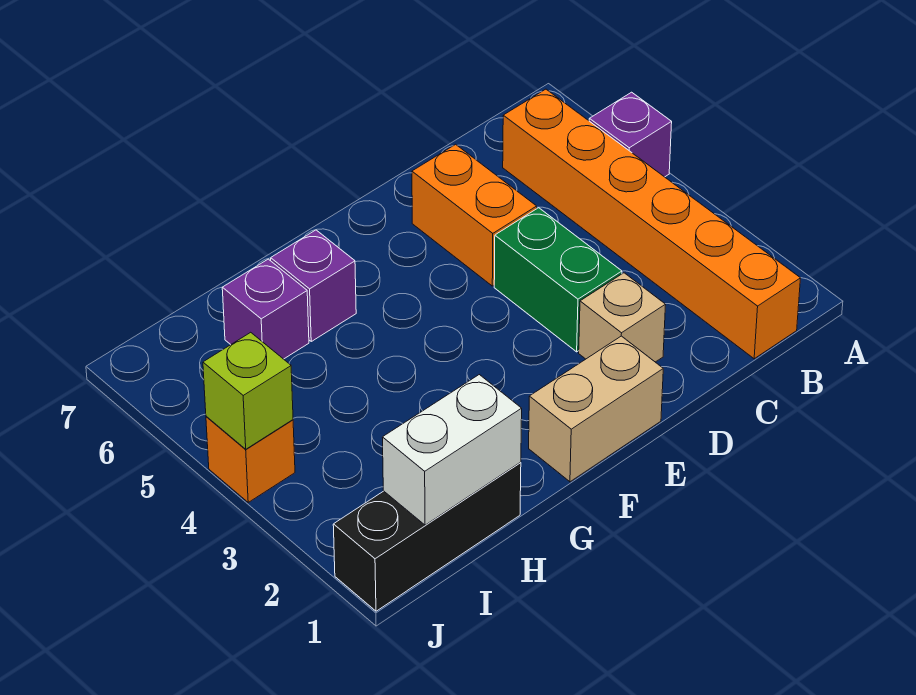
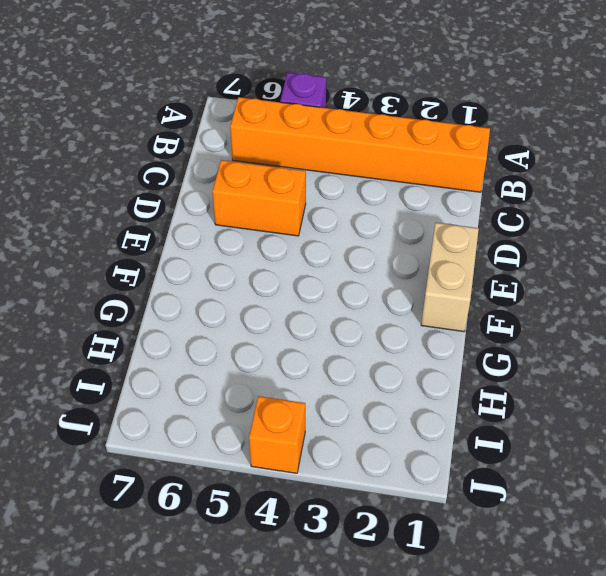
none -> tan brick D2 level 1
none -> green brick D3:D4 level 1
none -> purple brick G6 level 1

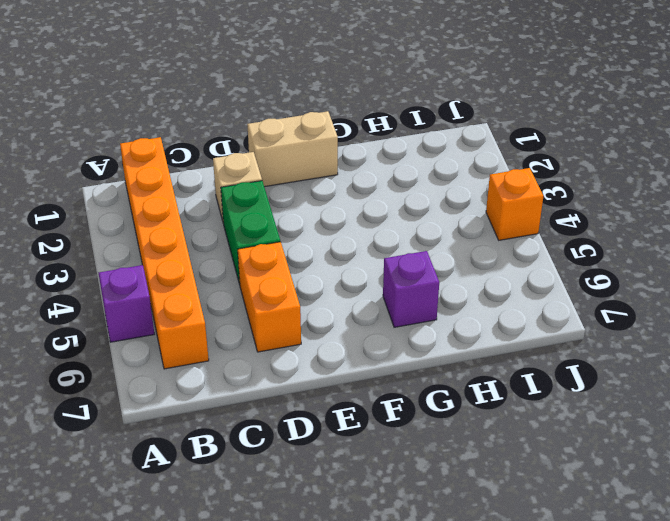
none -> black brick H1:J1 level 1
none -> purple brick H6 level 1
none -> white brick H1:I1 level 2

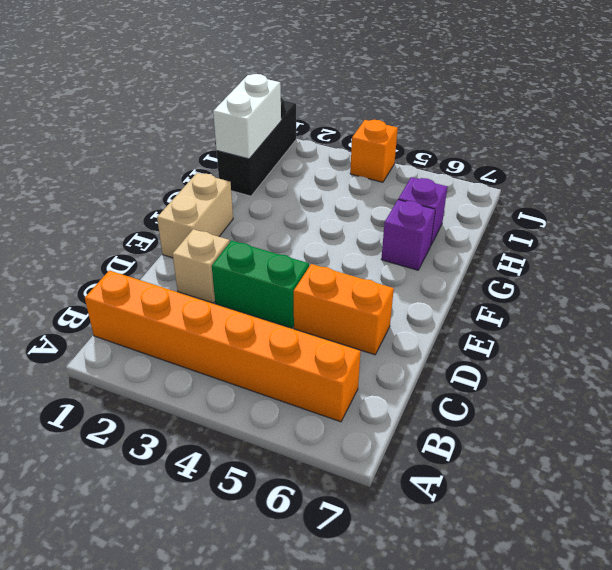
none -> purple brick A5 level 1
none -> lime brick J4 level 2

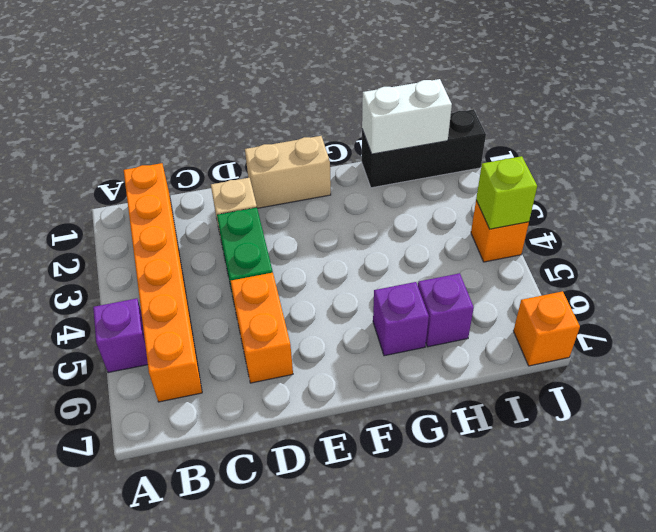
orange brick J7 level 1 -> none

